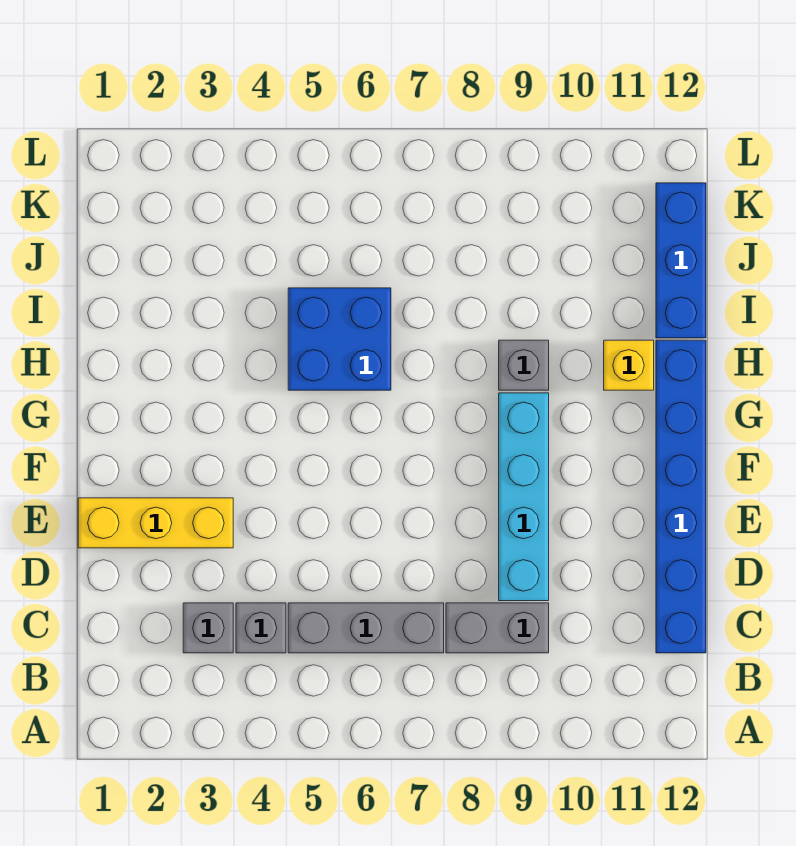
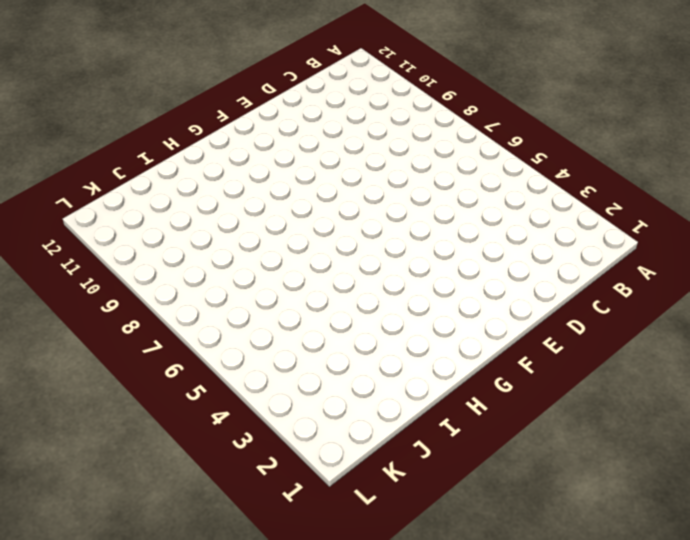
none -> grey brick C3 level 1
none -> grey brick C4 level 1

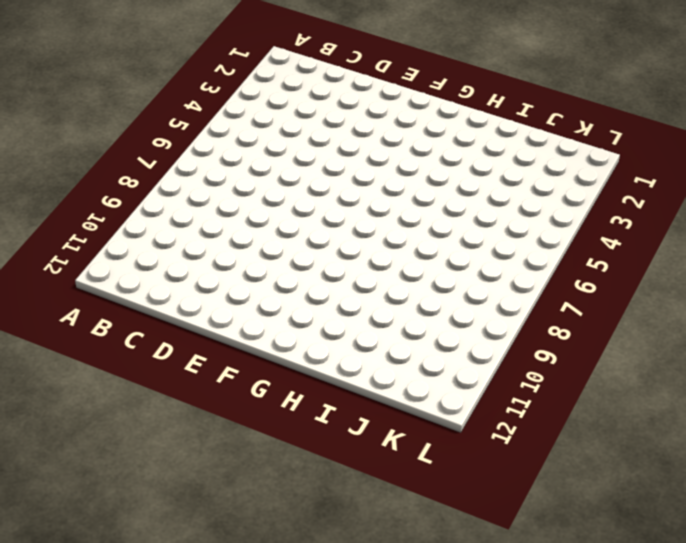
none -> grey brick C3 level 1
none -> grey brick C4 level 1

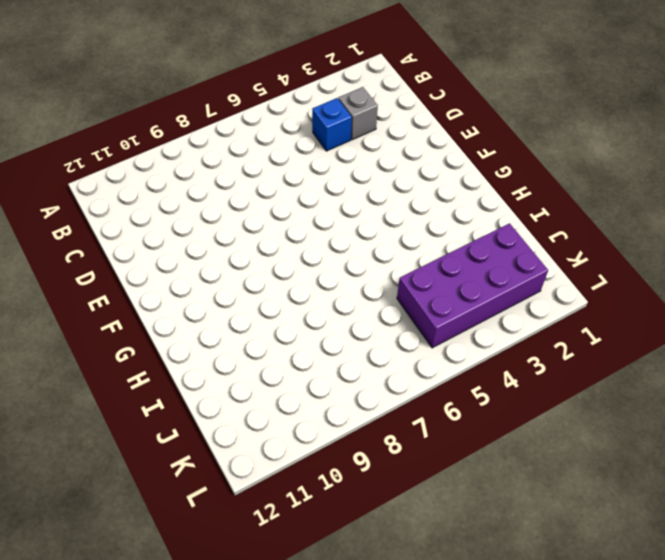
blue brick C4 level 1 -> grey brick C4 level 1
purple brick J2:K5 level 1 -> none
none -> grey brick C5:C7 level 1
none -> grey brick C8:C9 level 1

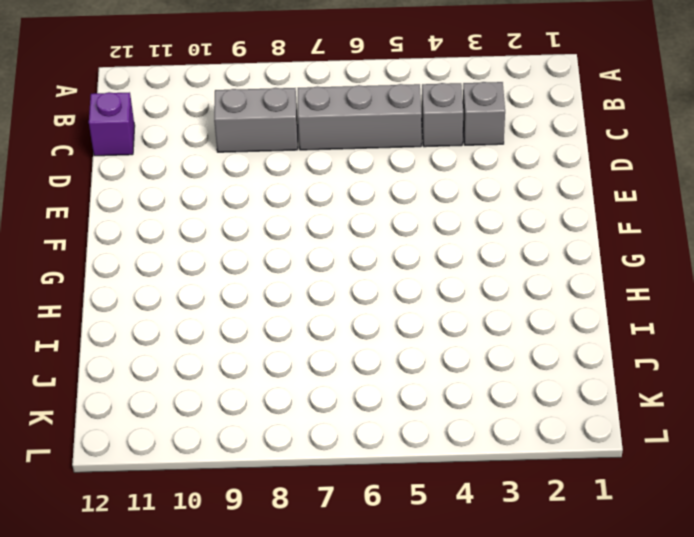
purple brick C12 level 1 -> blue brick C12:H12 level 1
none -> cyan brick D9:G9 level 1
none -> yellow brick E1:E3 level 1

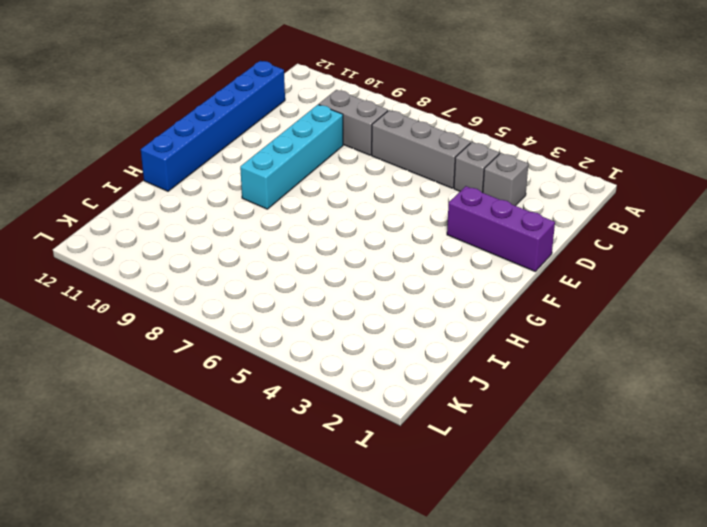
purple brick E1:E3 level 1 -> yellow brick E1:E3 level 1
none -> blue brick H5:I6 level 1
none -> grey brick H9 level 1

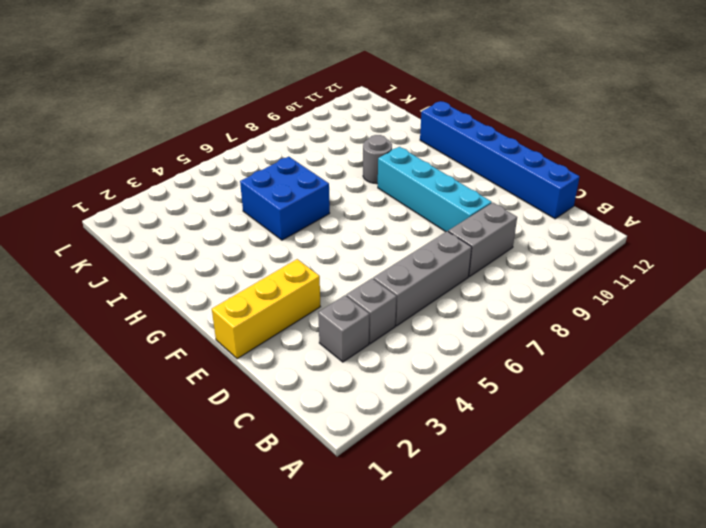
grey round brick H9 level 1 -> grey brick H9 level 1
none -> yellow brick H11 level 1
none -> blue brick I12:K12 level 1

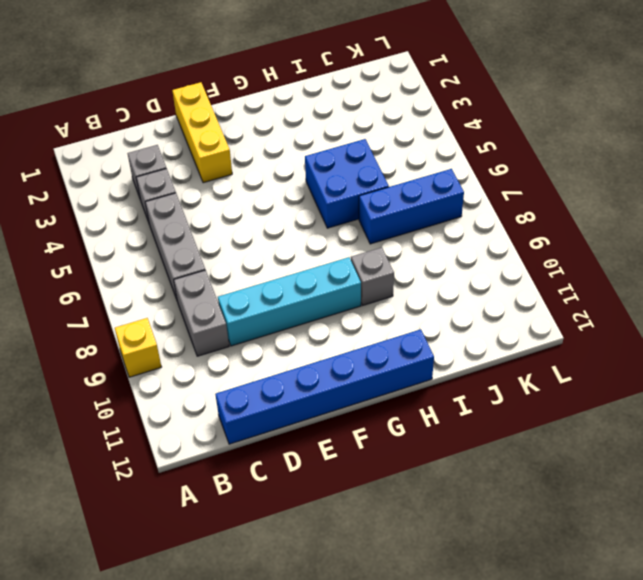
yellow brick A9 level 1 -> yellow brick H11 level 1
blue brick I7:K7 level 1 -> blue brick I12:K12 level 1

